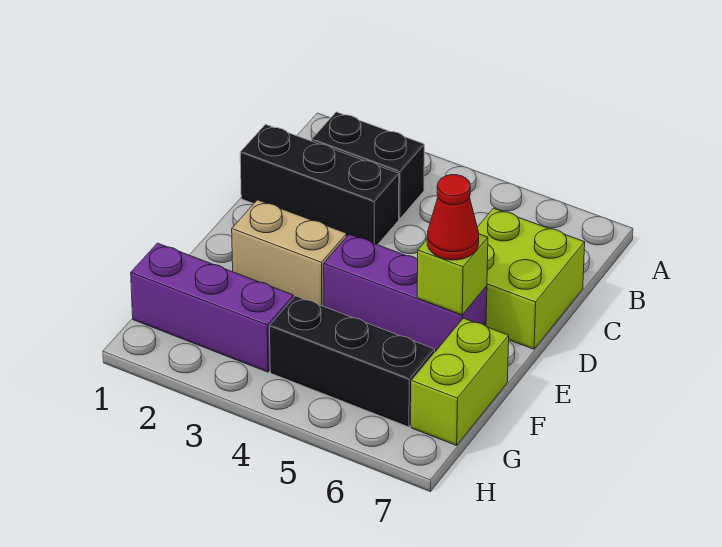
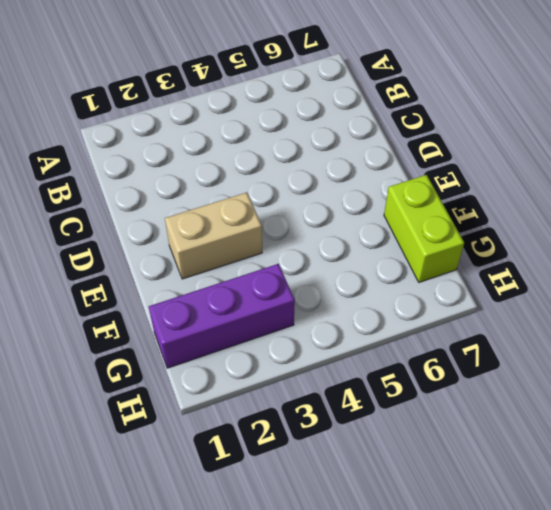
none -> black brick B2:B3 level 1
none -> black brick C1:C3 level 1

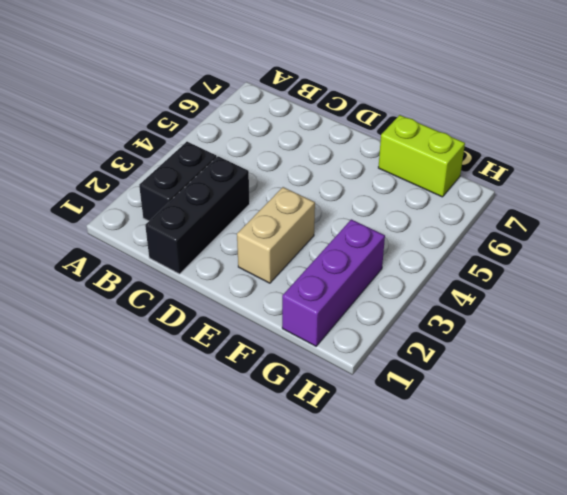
none -> lime brick C6:D7 level 1
none -> purple brick E4:E6 level 1

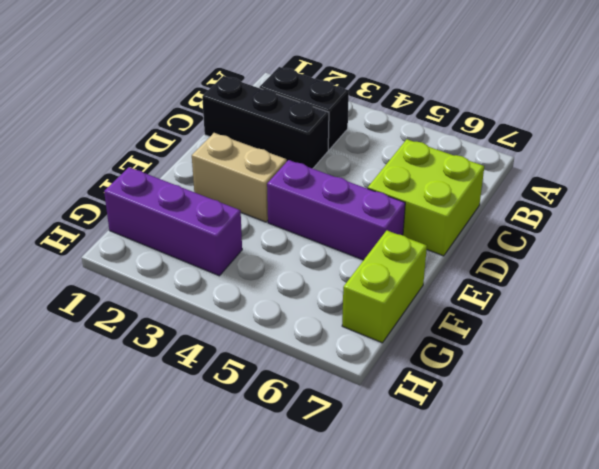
none -> black brick G4:G6 level 1
none -> lime brick E6 level 2

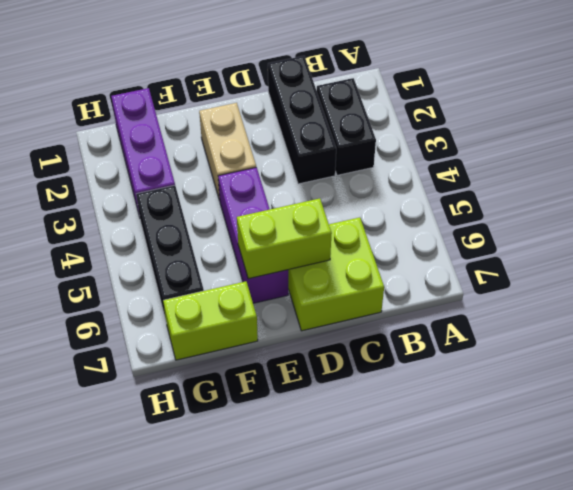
lime brick D6:E6 level 2 -> lime brick E6 level 2
none -> red cone E6 level 3

